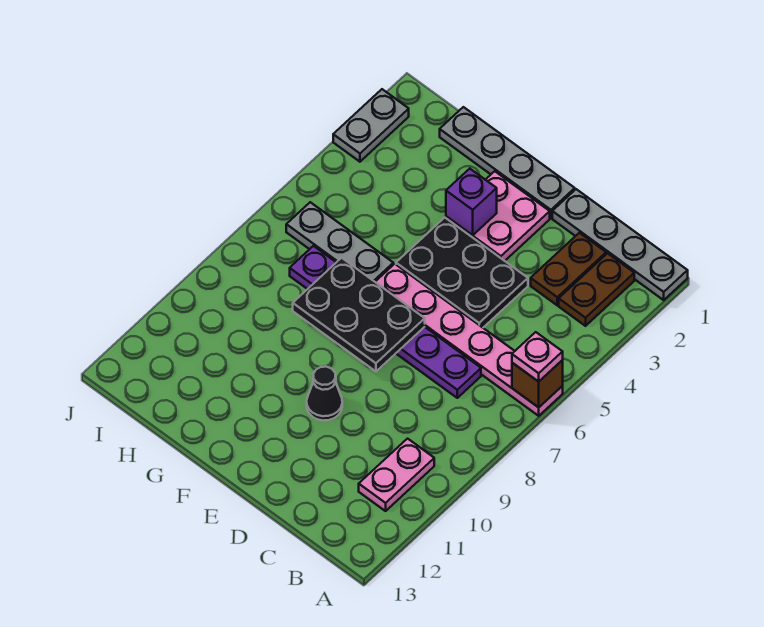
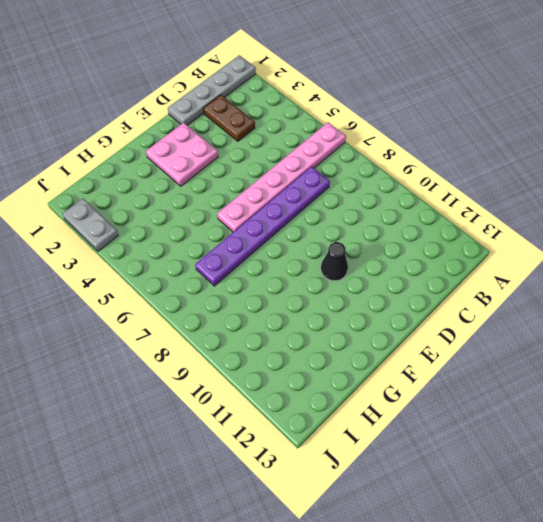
none -> brown plate B2:B3 level 1
none -> pink plate B10:B11 level 1
none -> black plate D4:F5 level 1

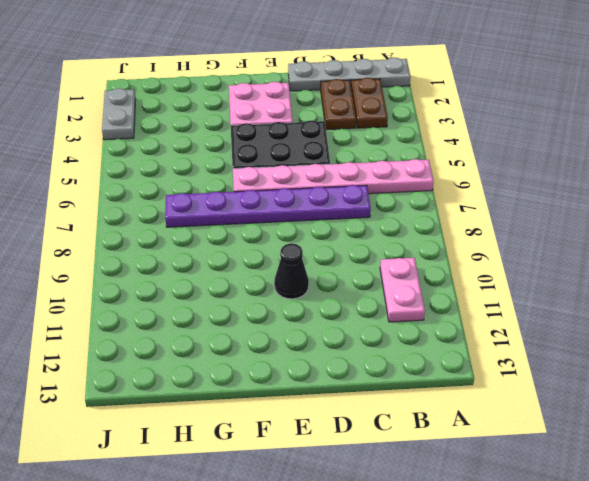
none -> grey plate E1:H1 level 1
none -> grey plate G6:I6 level 1
none -> brown brick A6 level 2

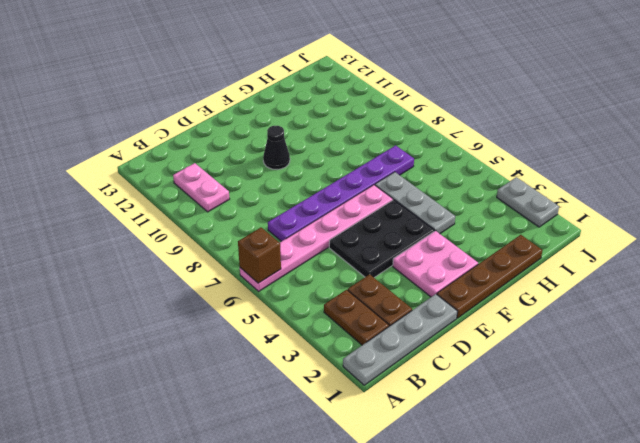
brown plate E1:H1 level 1 -> grey plate E1:H1 level 1
grey plate G4:G6 level 1 -> grey plate G6:I6 level 1
none -> black plate E7:G8 level 2
none -> purple brick F3 level 2
none -> pink plate A6 level 3

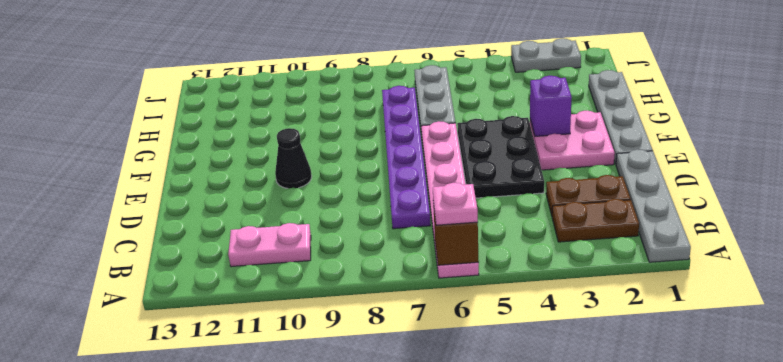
none -> black plate E7:G8 level 2

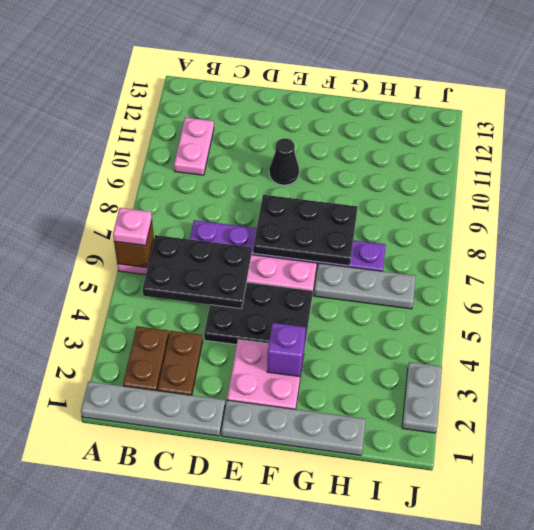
black plate B5:D6 level 2 -> none

